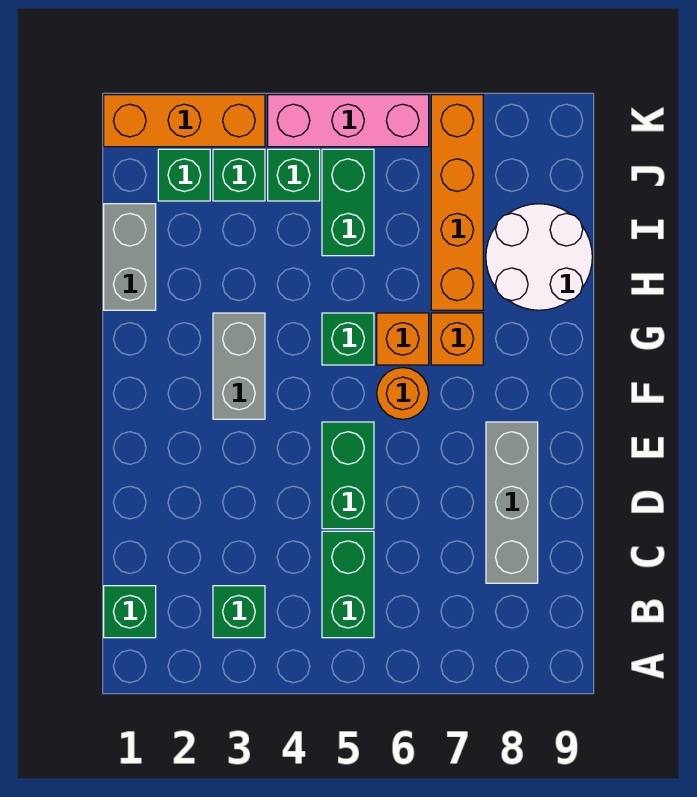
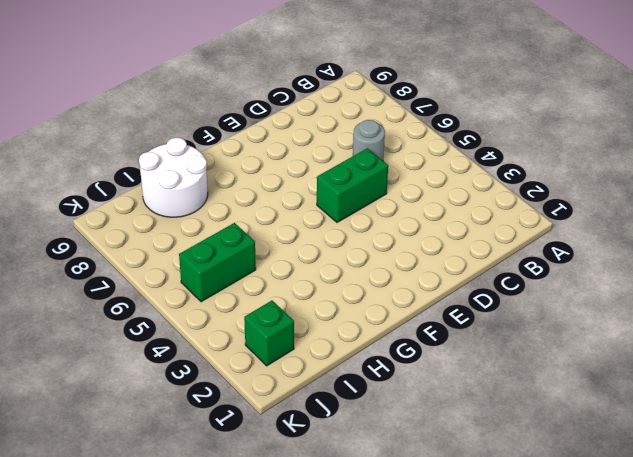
grey round brick C6 level 1 -> none
none -> green brick B1 level 1
none -> green brick B3 level 1
none -> green brick B5:C5 level 1

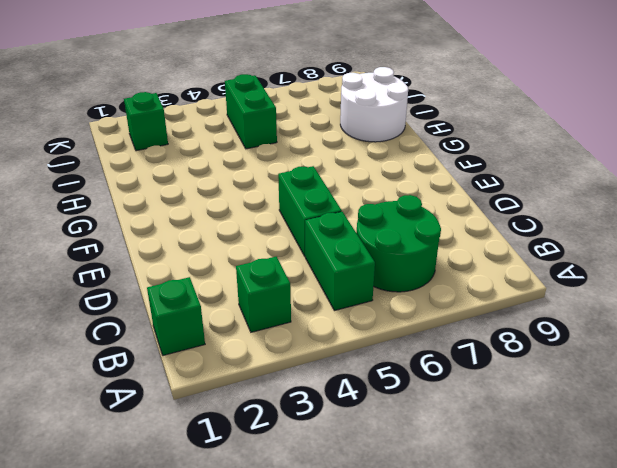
green round brick B6:C7 level 1 -> none
none -> grey brick C8:E8 level 1
none -> grey brick F3:G3 level 1
none -> orange round brick F6 level 1

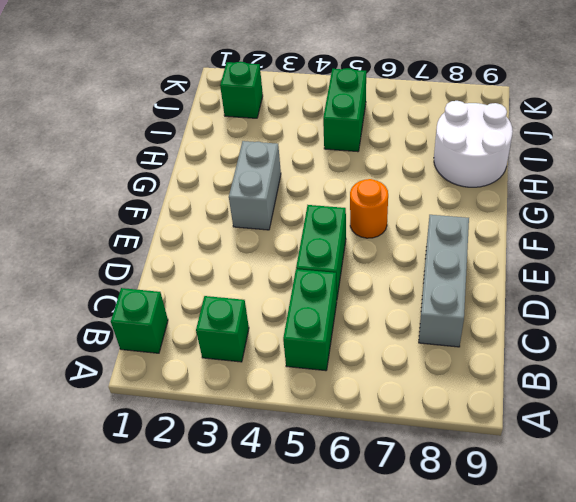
none -> green brick G5 level 1
none -> orange brick G6 level 1
none -> orange brick G7 level 1

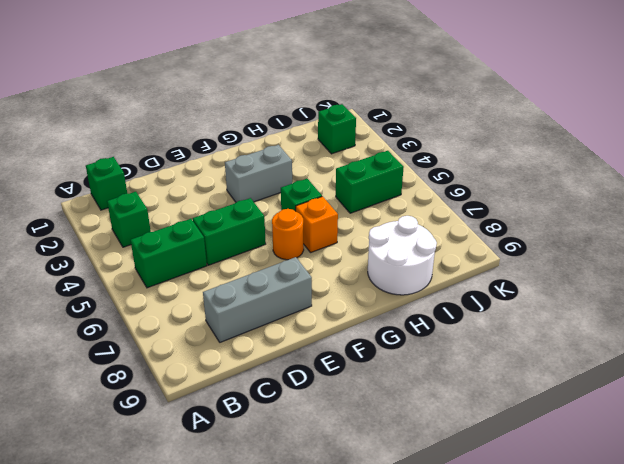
none -> orange brick G7 level 1
none -> grey brick H1:I1 level 1
none -> orange brick H7:K7 level 1

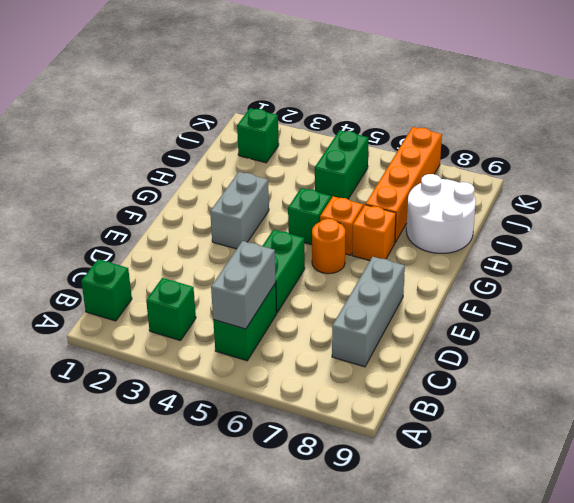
grey brick B5:C5 level 2 -> grey brick H1:I1 level 1
none -> green brick J3 level 1
none -> green brick J4 level 1
none -> orange brick K1:K3 level 1

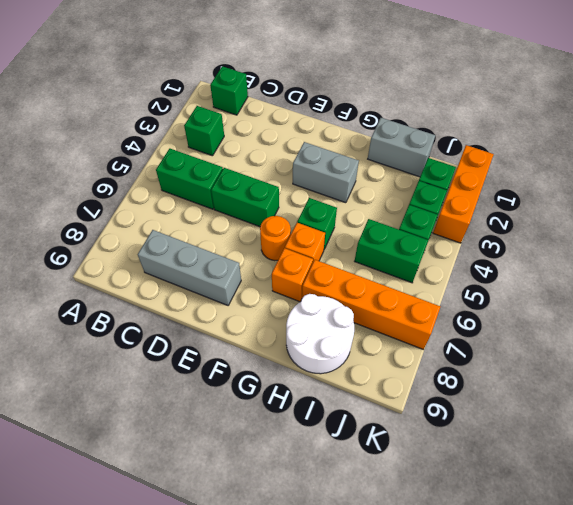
none -> pink brick K4:K6 level 1

